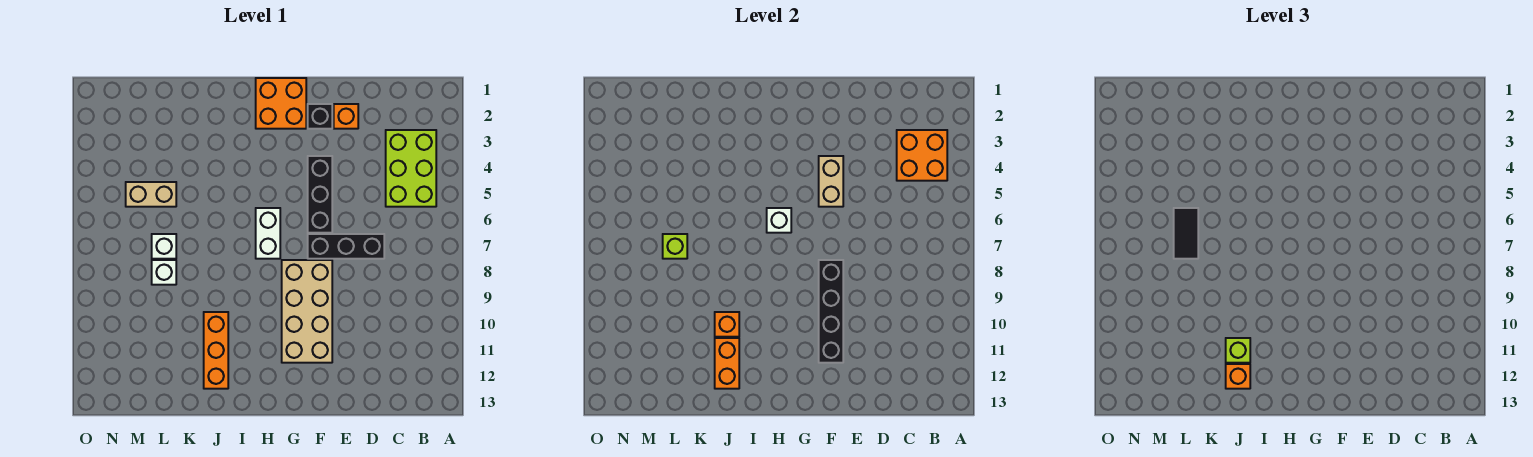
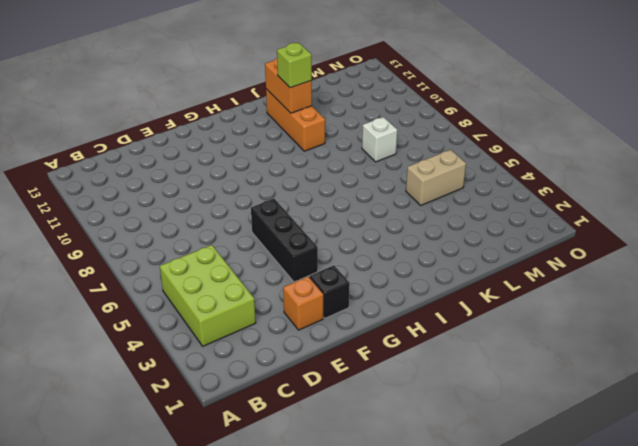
none -> black brick D7:F7 level 1
none -> tan brick F8:G11 level 1
none -> orange brick G1:H2 level 1

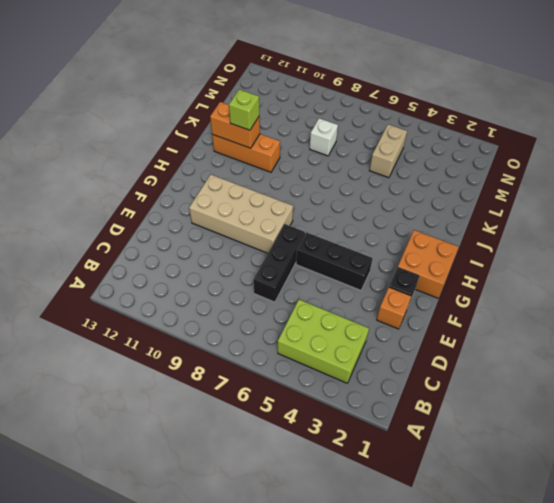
none -> white brick H6:H7 level 1
none -> white brick L7 level 1
none -> orange brick B3:C4 level 2

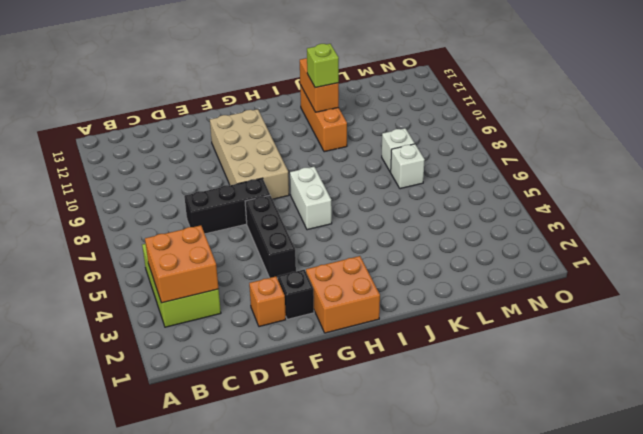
none -> tan brick L5:M5 level 1
none -> tan brick F4:F5 level 2
none -> black brick F8:F11 level 2

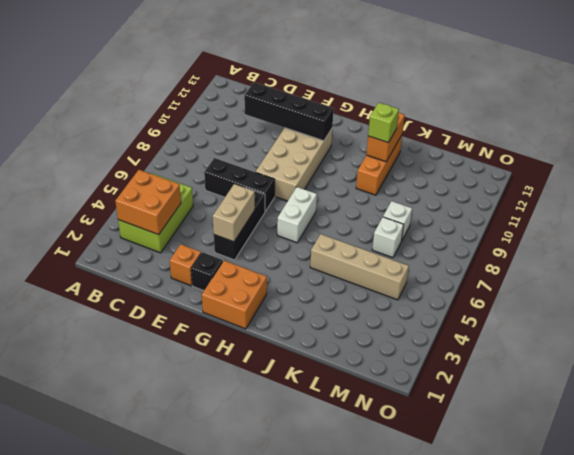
black brick D11:G11 level 2 -> black brick F8:F11 level 2
tan brick J5:M5 level 1 -> tan brick L5:M5 level 1
none -> white brick H6 level 2
none -> orange brick J10 level 2
none -> lime brick L7 level 2

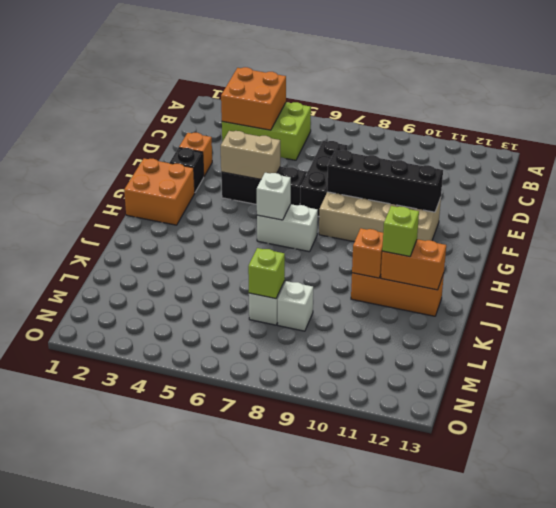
none -> tan brick L5:M5 level 1
none -> orange brick J12 level 3
none -> black tile L6:L7 level 3

